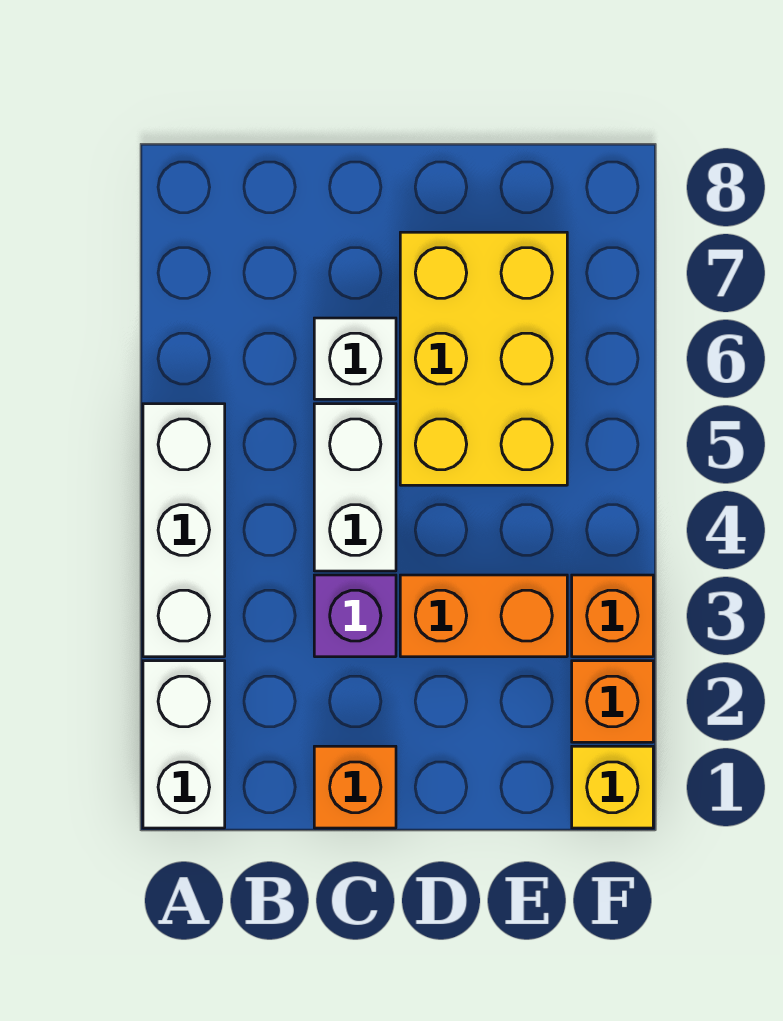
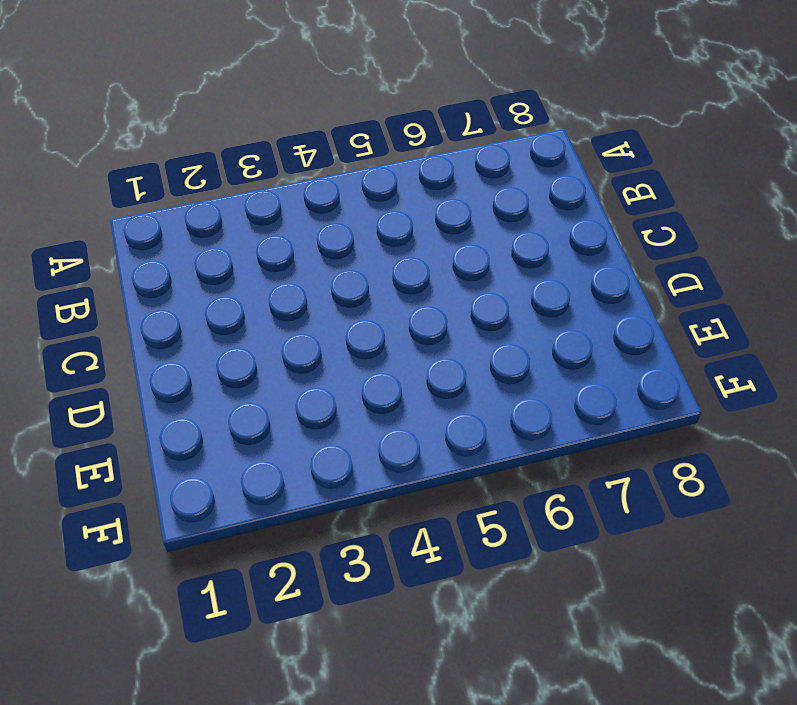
none -> white brick A1:A2 level 1
none -> white brick A3:A5 level 1

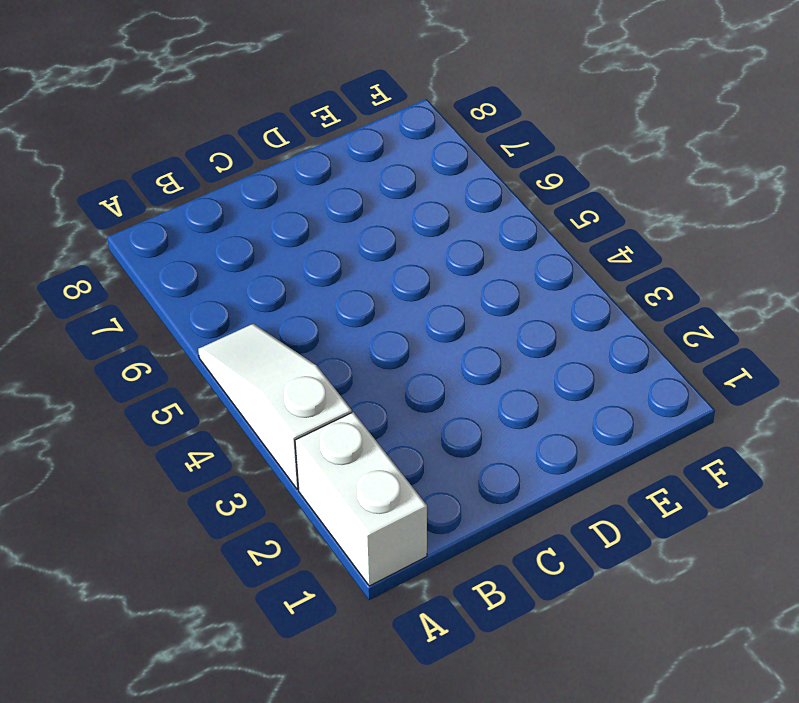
white slope A3:A5 level 1 top 3 -> white brick A3:A5 level 1
none -> orange brick C1 level 1
none -> purple brick C3 level 1

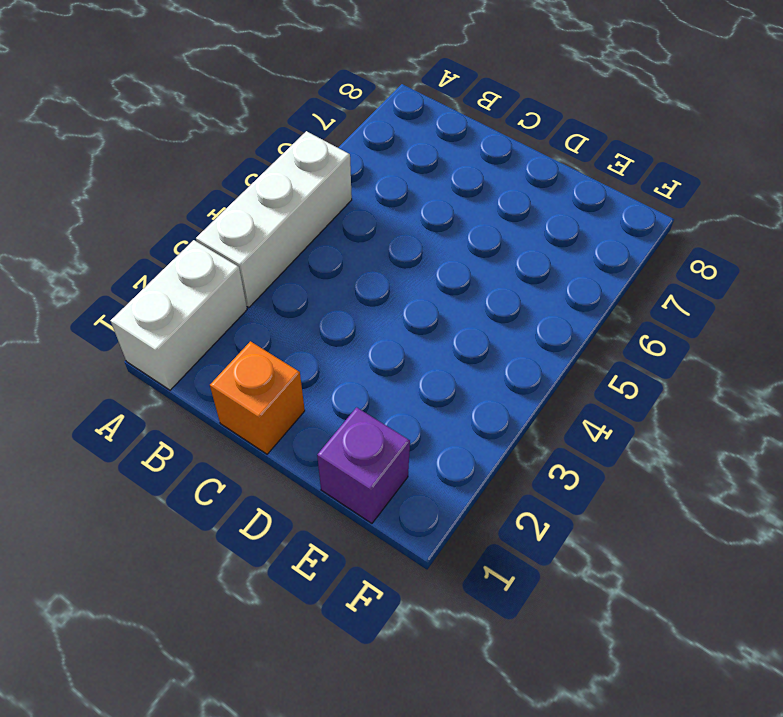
purple brick E1 level 1 -> purple brick C3 level 1
none -> white brick C4:C5 level 1
none -> white brick C6 level 1

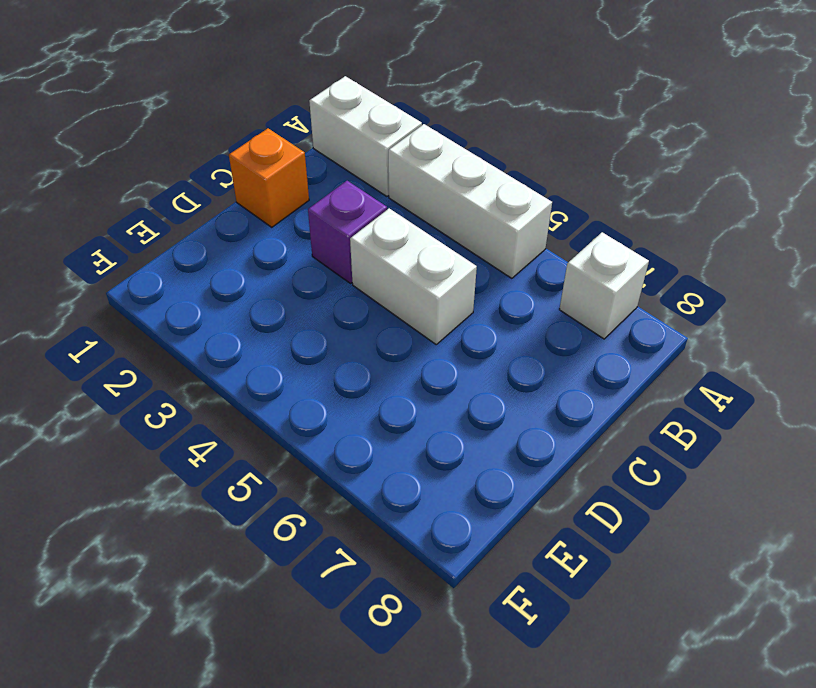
white brick A7 level 1 -> white brick C6 level 1
none -> orange brick D3:E3 level 1
none -> yellow brick D5:E7 level 1

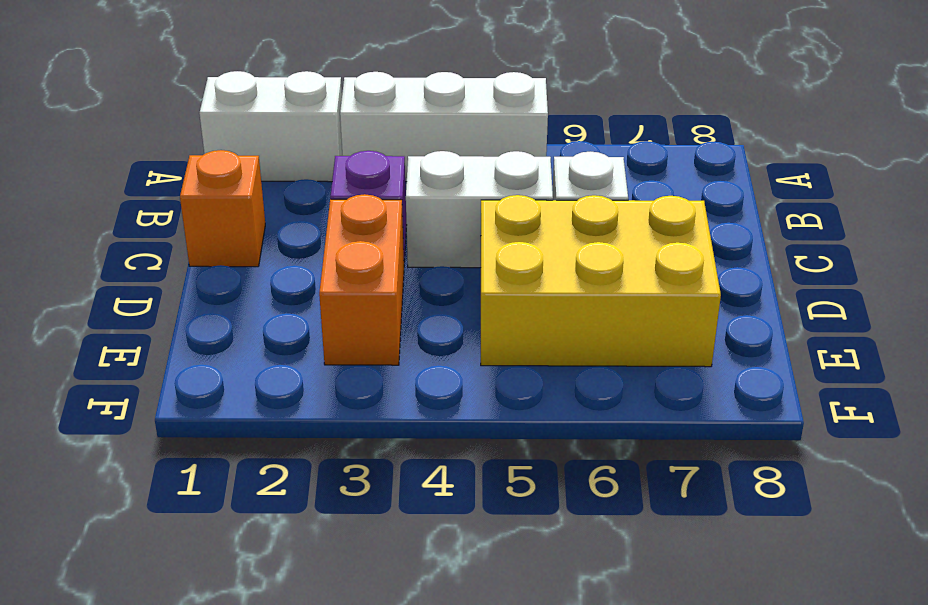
none -> yellow brick F1 level 1
none -> orange brick F2 level 1

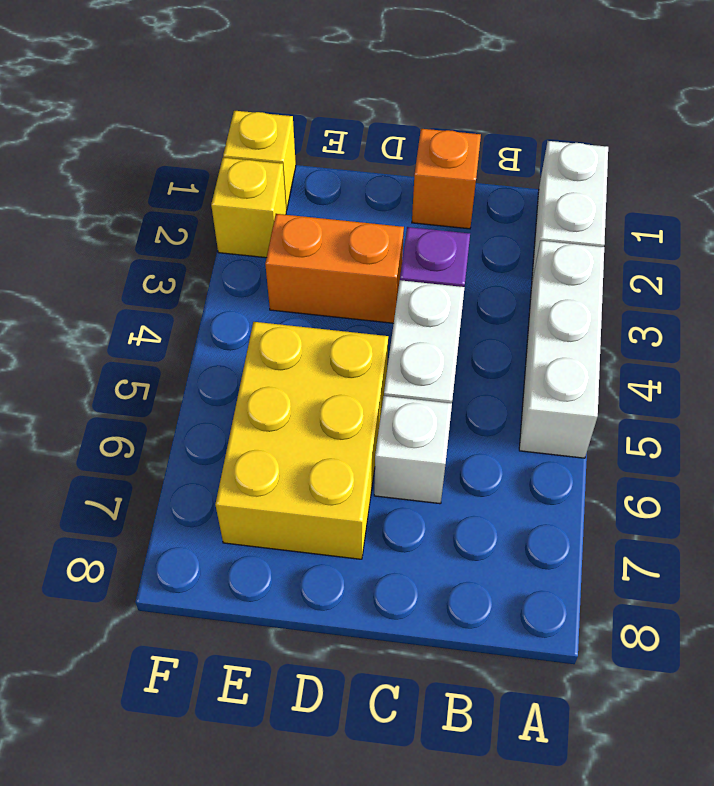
yellow brick F2 level 1 -> orange brick F2 level 1
none -> orange brick F3 level 1

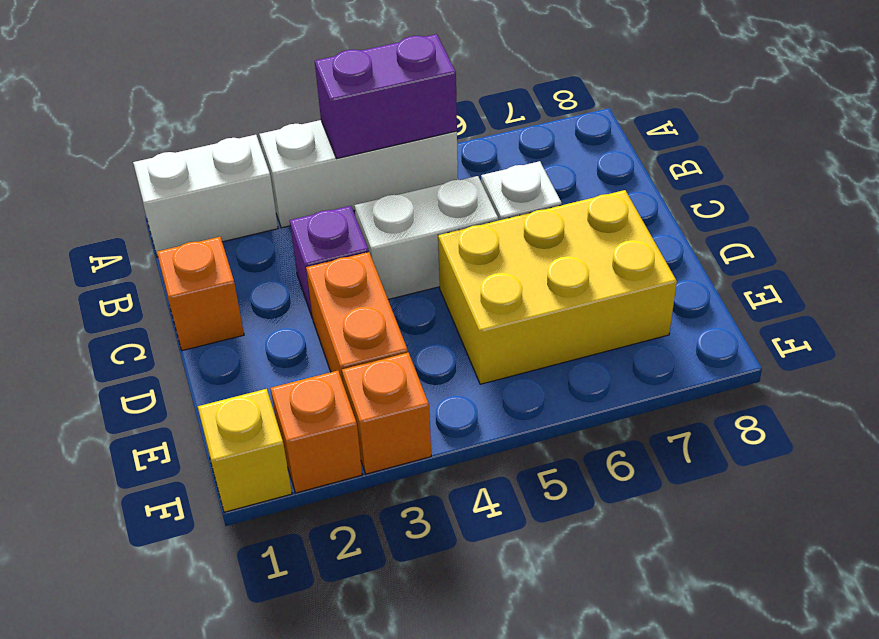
purple brick A4:A5 level 2 -> none

